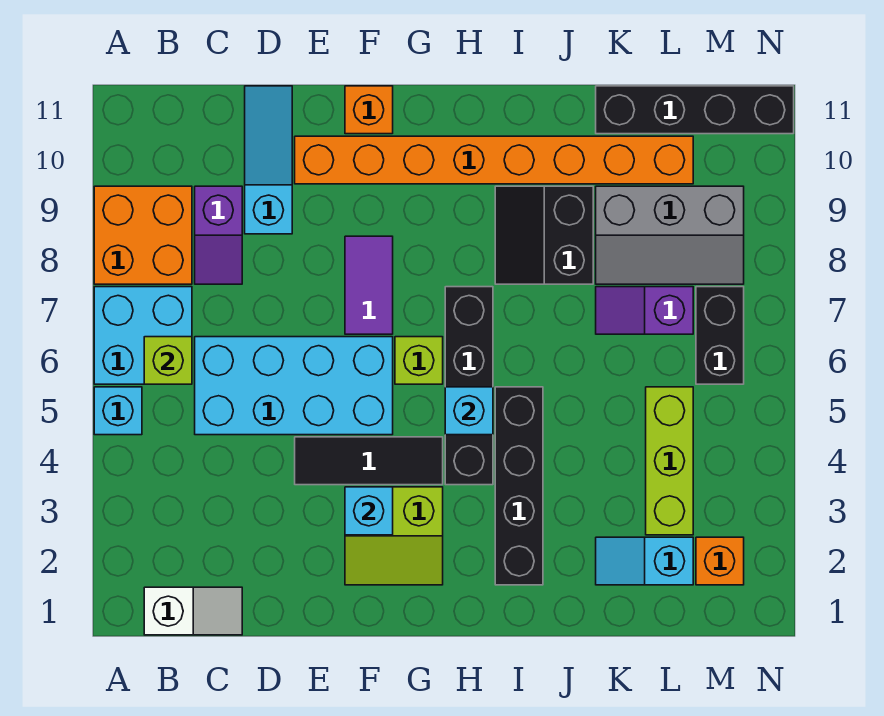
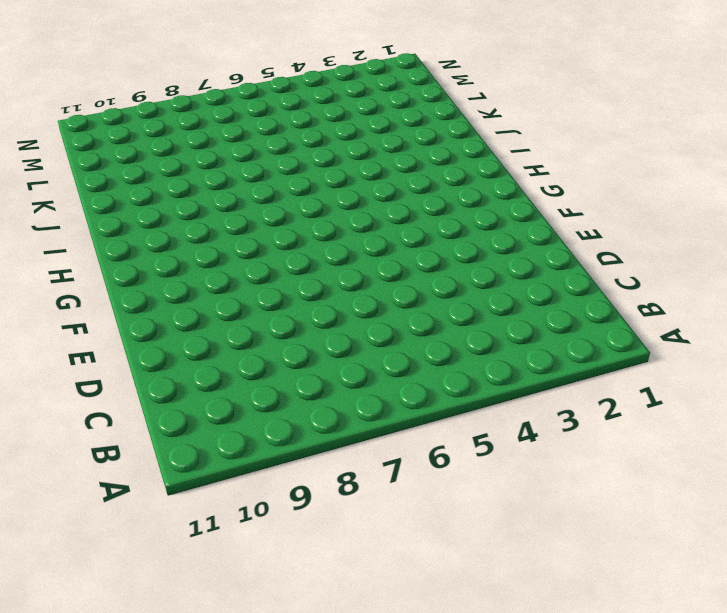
none -> cyan brick A5 level 1
none -> cyan brick A6:B7 level 1
none -> orange brick A8:B9 level 1

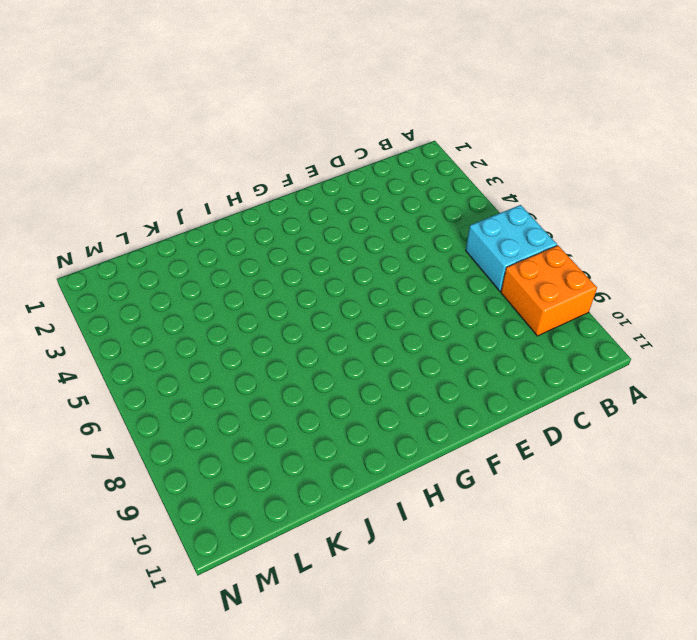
none -> cyan brick A5 level 1
none -> white slope B1:C1 level 1 top B
none -> cyan brick C5:F6 level 1

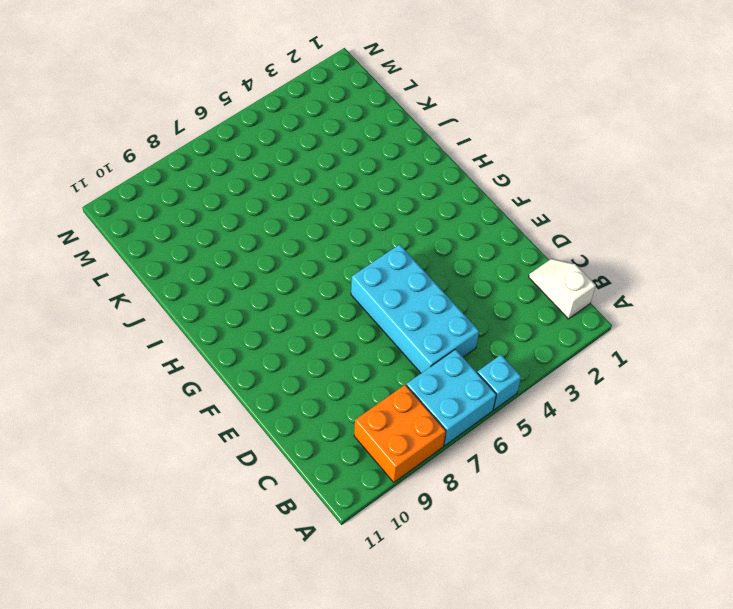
none -> purple slope C8:C9 level 1 top 9
none -> cyan slope D9:D11 level 1 top 9
none -> black tile E4:G4 level 1

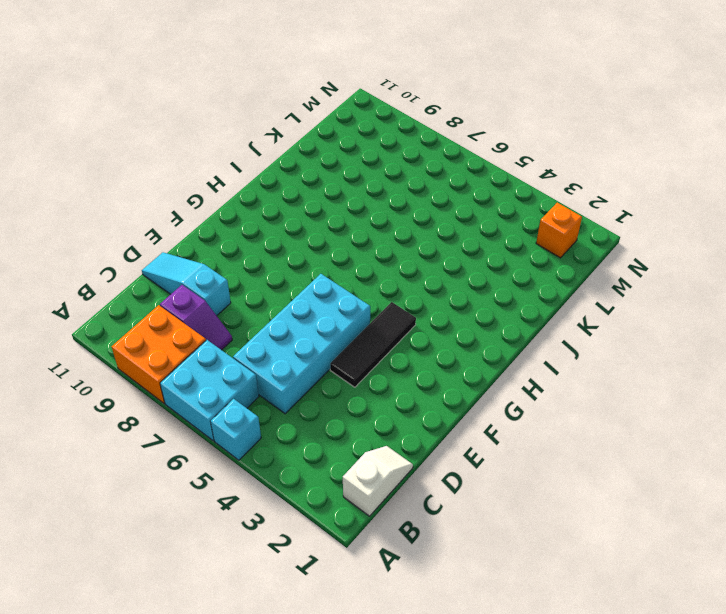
none -> orange brick E10:L10 level 1
none -> lime slope F2:G3 level 1 top 3
none -> purple tile F7:F8 level 1

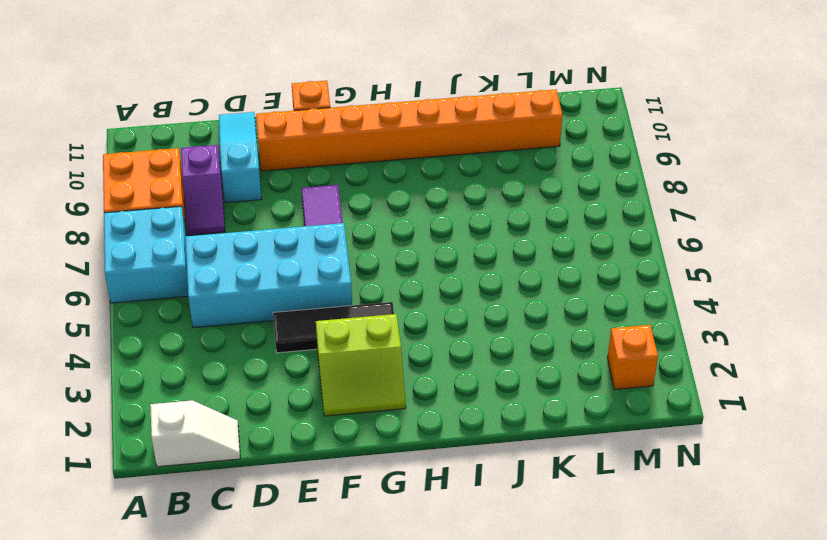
none -> cyan brick A5 level 1
none -> lime brick G6 level 1
none -> black brick H4:H7 level 1

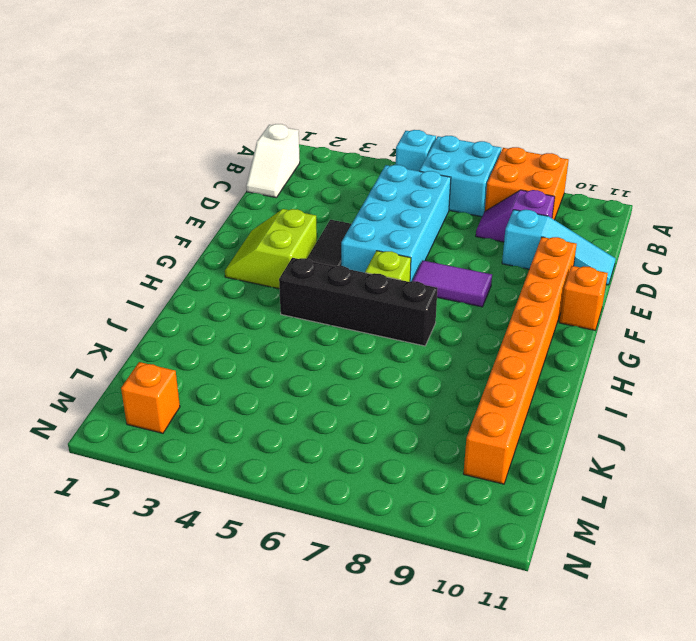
none -> black brick I2:I5 level 1
none -> black slope I8:J9 level 1 top J
none -> cyan slope K2:L2 level 1 top L

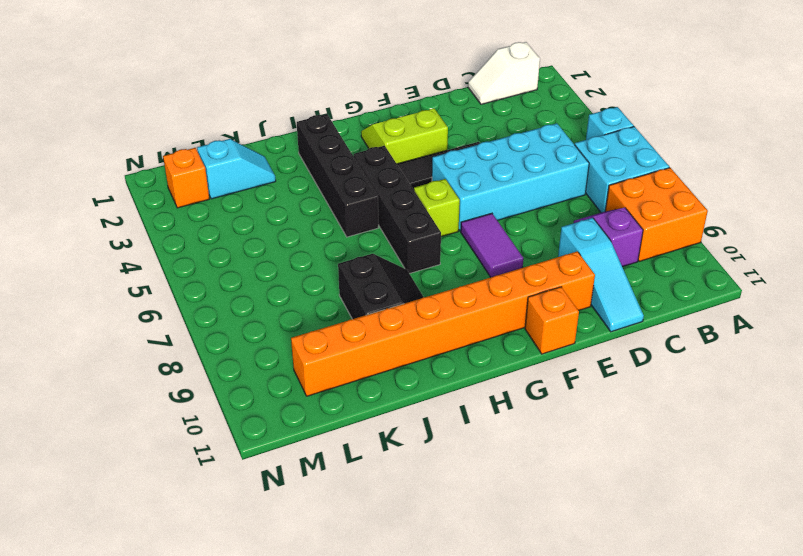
none -> purple slope K7:L7 level 1 top L
none -> grey slope K8:M9 level 1 top 9
none -> black brick K11:N11 level 1

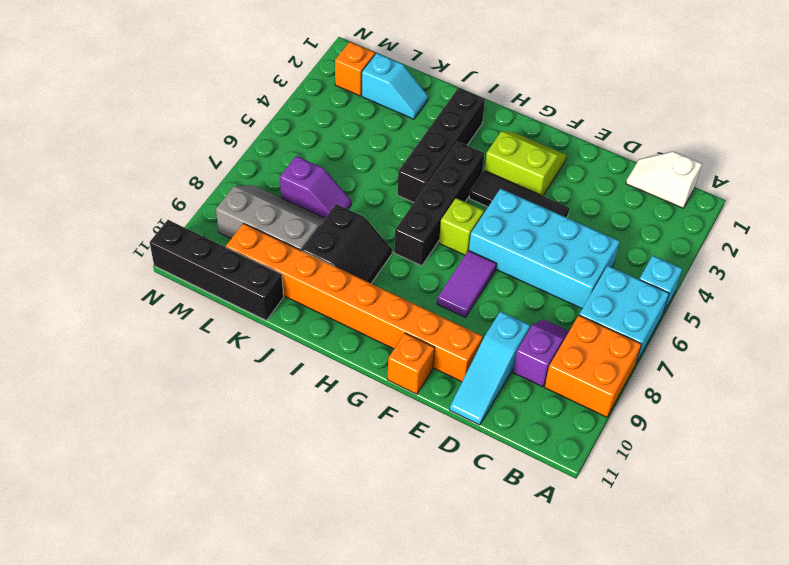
none -> lime brick L3:L5 level 1
none -> black brick M6:M7 level 1
none -> lime brick B6 level 2

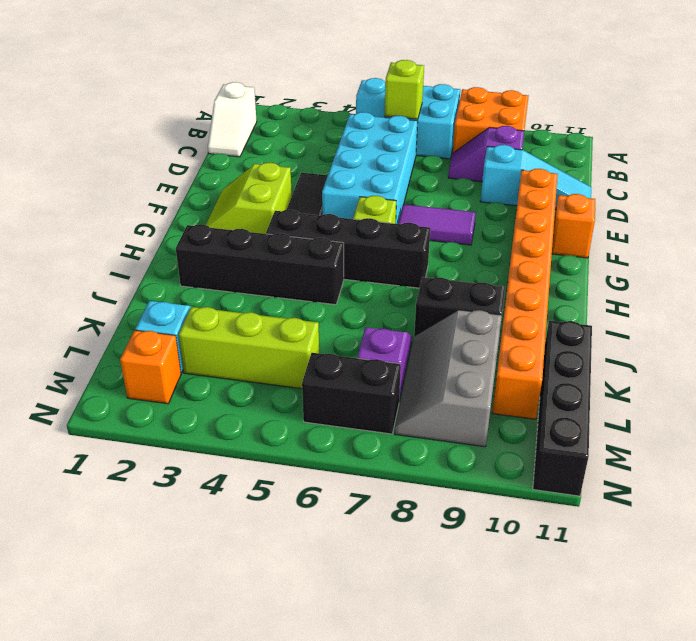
none -> cyan brick F3 level 2
none -> cyan brick H5 level 2

